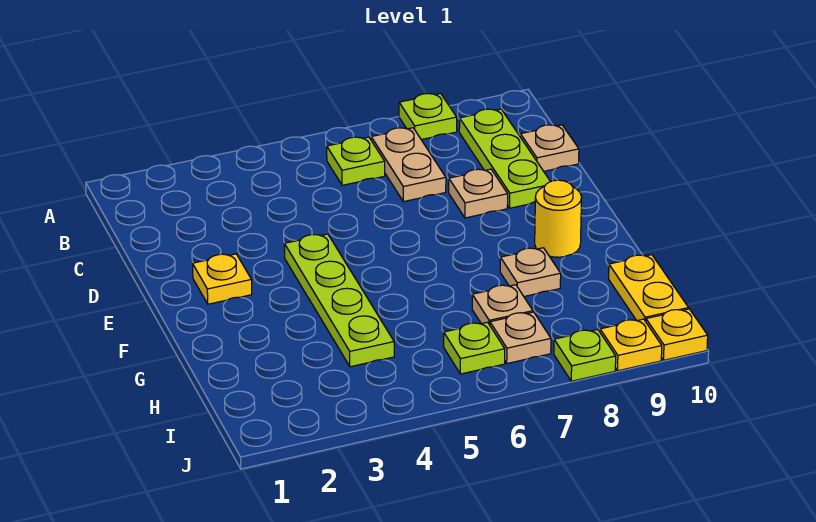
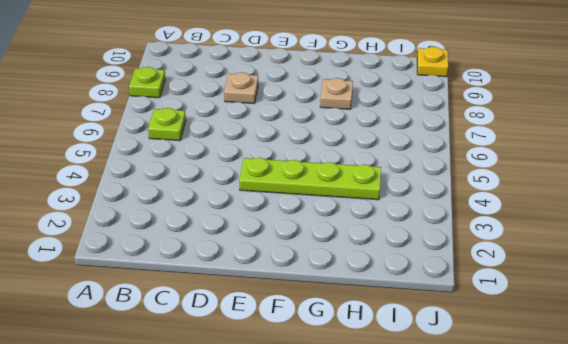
none -> tan plate B7:C7 level 1
none -> lime plate B9:D9 level 1
none -> tan plate C10 level 1

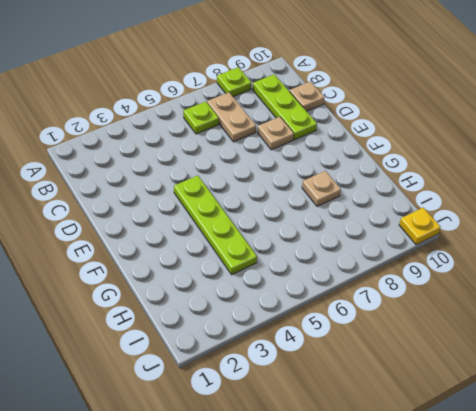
none -> yellow plate E2 level 1
none -> yellow round brick F9 level 1
none -> tan plate H7 level 1

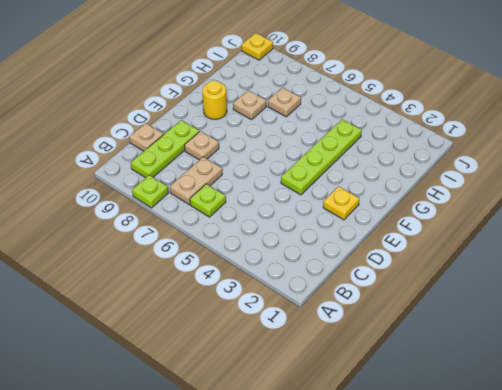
none -> yellow plate H10:I10 level 1
none -> lime plate I6 level 1
none -> tan plate I7 level 1

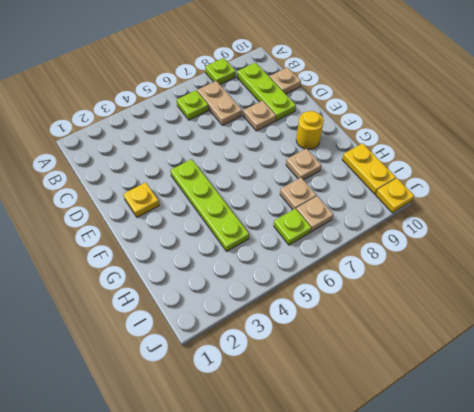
none -> lime plate J8 level 1
none -> yellow plate J9 level 1

